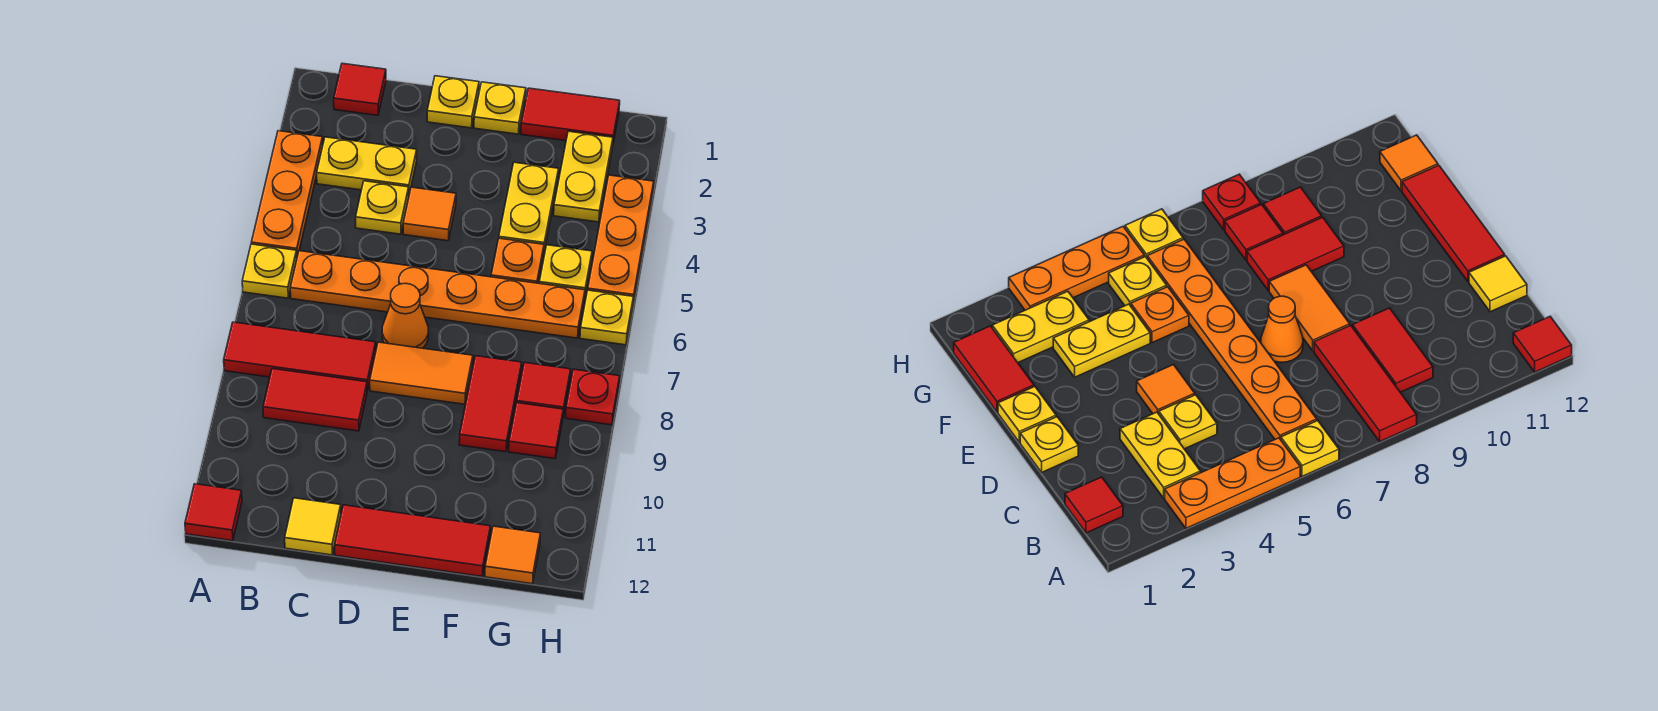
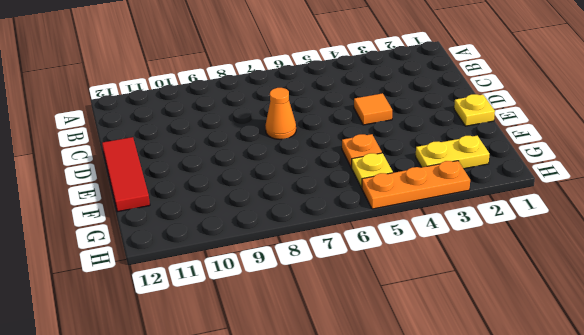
none -> orange plate A3:A5 level 1
none -> yellow plate A6 level 1
none -> red tile A8:C8 level 1

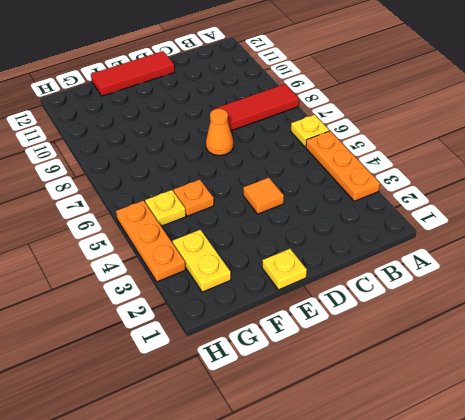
none -> red tile A12 level 1
none -> red tile B1 level 1
none -> yellow plate B3:C3 level 1

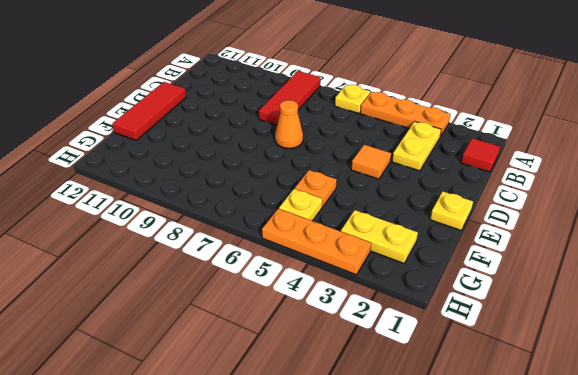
none -> red tile A12 level 1
none -> orange plate B6:G6 level 1
none -> red tile B9:C9 level 1

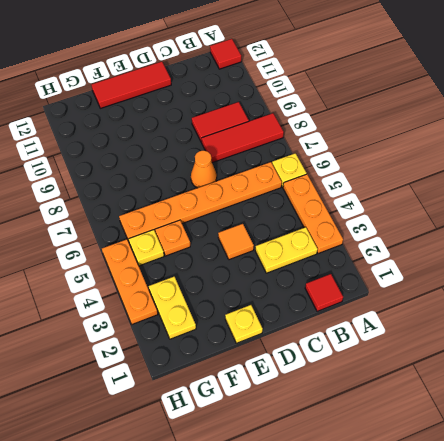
none -> yellow plate C4 level 1
none -> yellow tile C12 level 1
none -> yellow plate D1 level 1

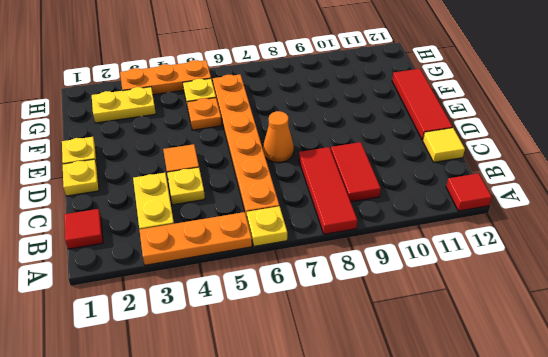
none -> orange tile D8:E8 level 1
none -> red tile F1:G1 level 1
none -> yellow plate F3:F4 level 1

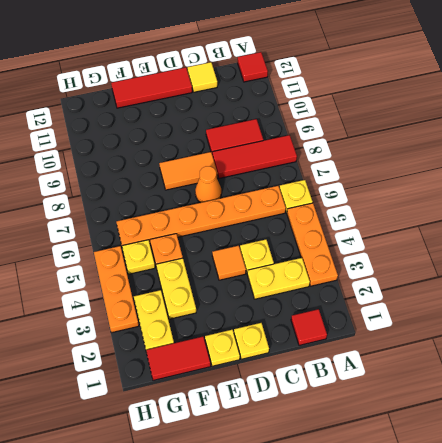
none -> red tile F8:F9 level 1
none -> red tile G8 level 1
none -> red tile G9 level 1

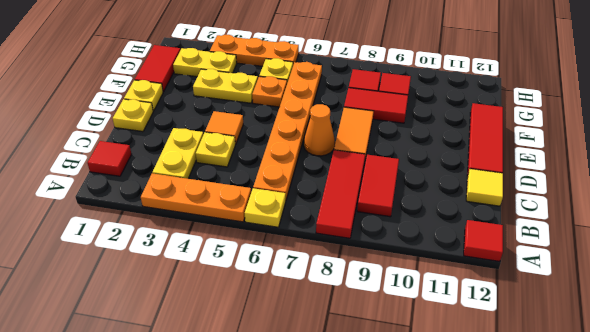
none -> orange tile G12 level 1
none -> yellow plate H6 level 1
none -> red plate H8 level 1

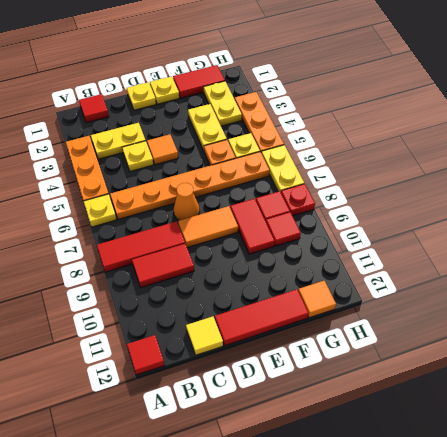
yellow plate H6:H7 level 1 -> yellow plate H6 level 1

